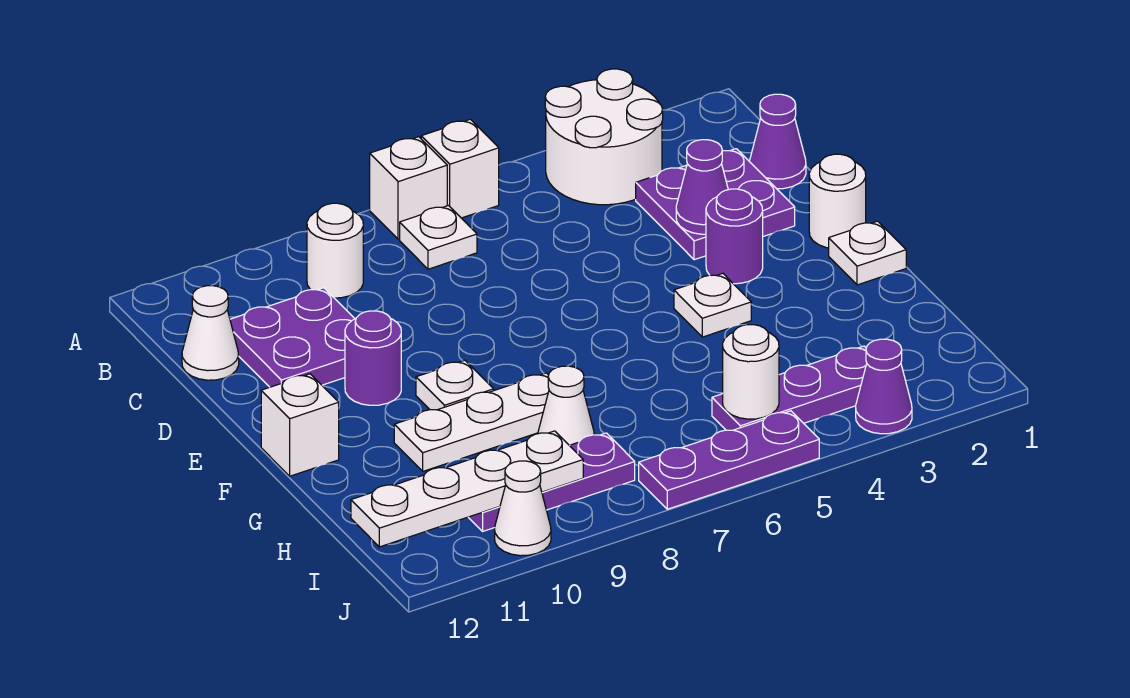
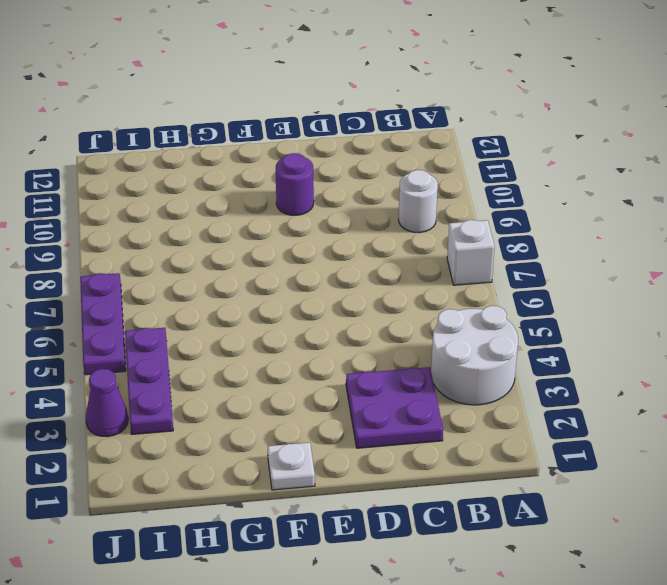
none -> white brick A6 level 1
none -> white plate B7 level 1
none -> purple cone C1 level 1

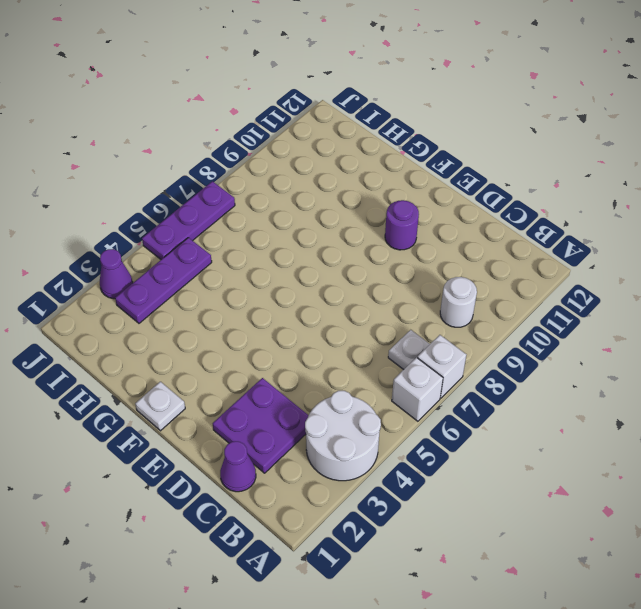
none -> purple plate C10:D11 level 1
none -> white cone C12 level 1
none -> white round brick E1 level 1

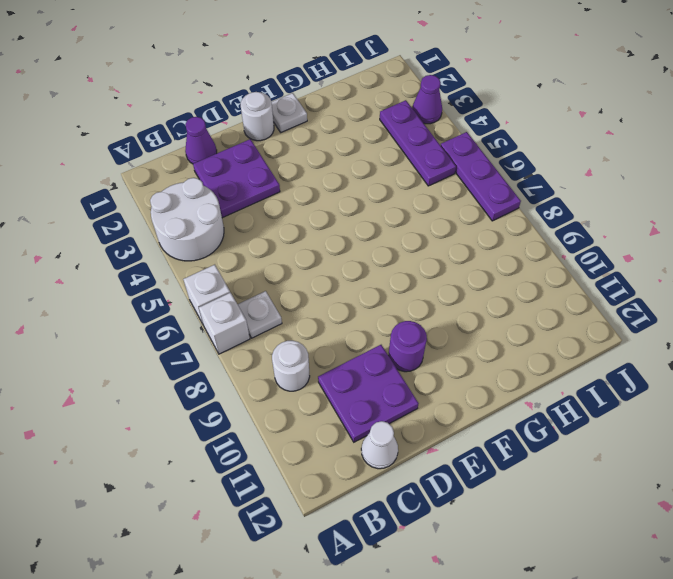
none -> purple round brick E3 level 1
none -> white plate F4 level 1
none -> white plate F9 level 1

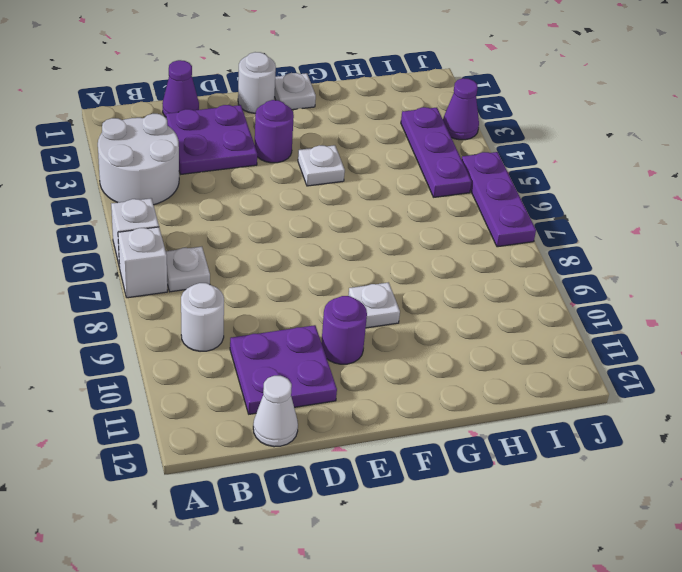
none -> white brick F12 level 1
none -> white plate G8:G10 level 1
none -> white cone H8 level 1

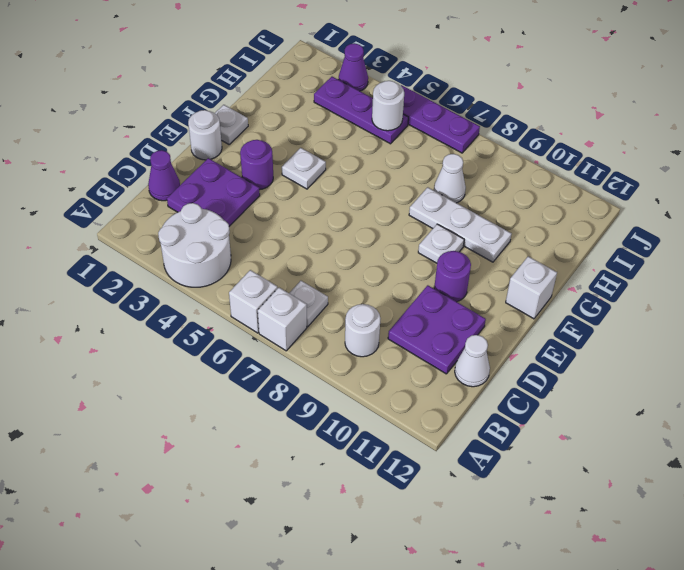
none -> purple plate I8:I10 level 1
none -> white cone J10 level 1
none -> purple cone D3 level 2

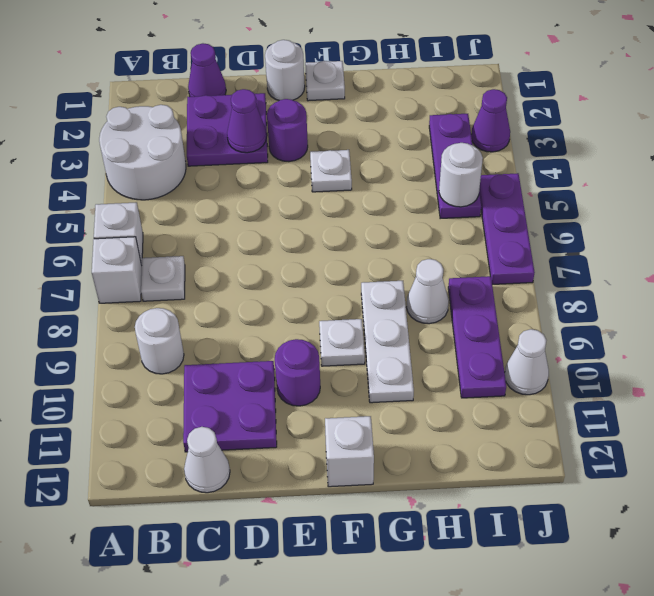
none -> white plate I9:I12 level 2

